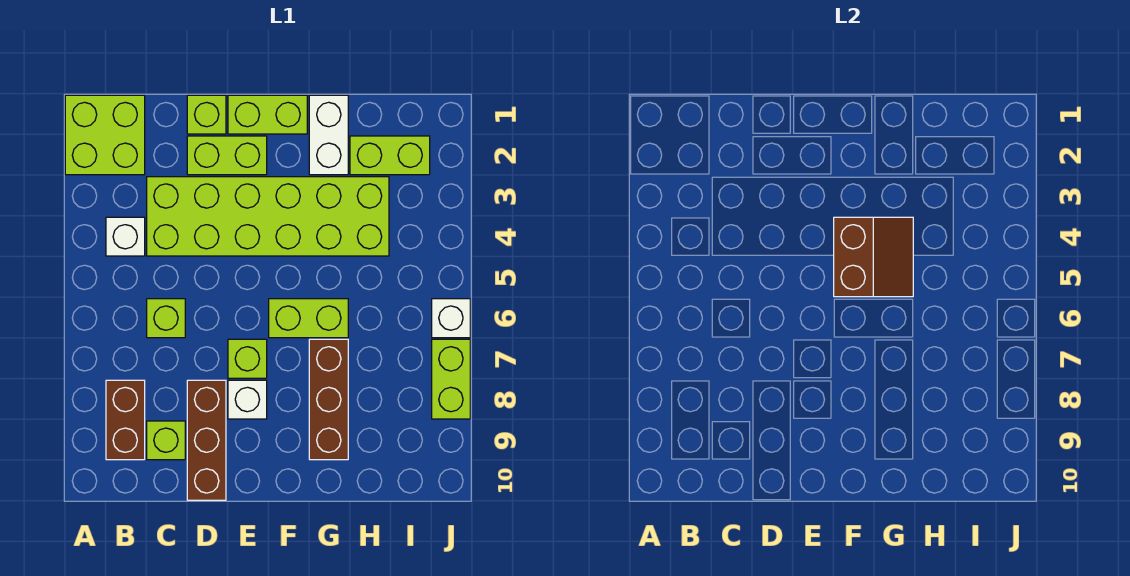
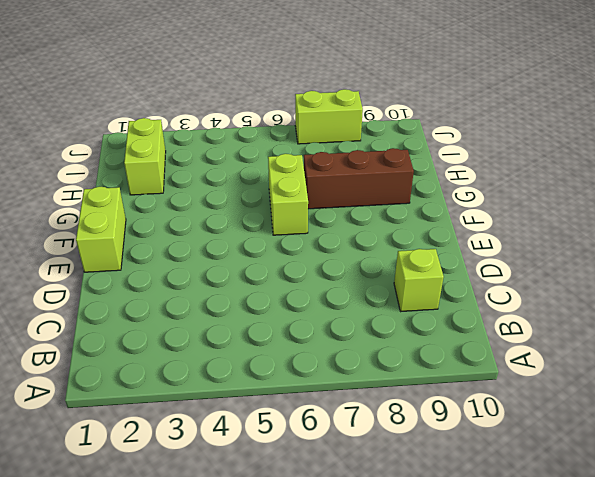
none -> lime brick A1:B2 level 1
none -> white brick B4 level 1
none -> brown brick B8:B9 level 1

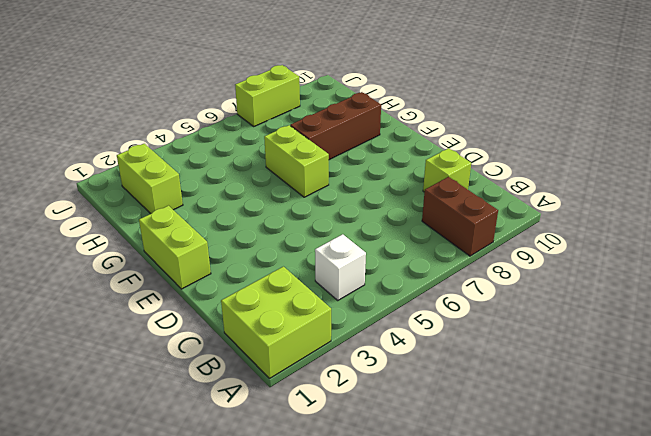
brown brick A8:B8 level 1 -> brown brick B8:B9 level 1
none -> lime brick C3:H4 level 1
none -> lime brick C6 level 1
none -> lime brick D1 level 1

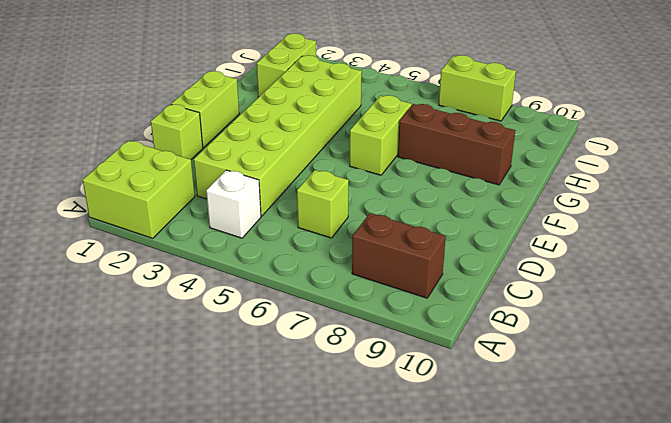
none -> lime brick C9 level 1
none -> lime brick D2:E2 level 1
none -> brown brick D8:D10 level 1

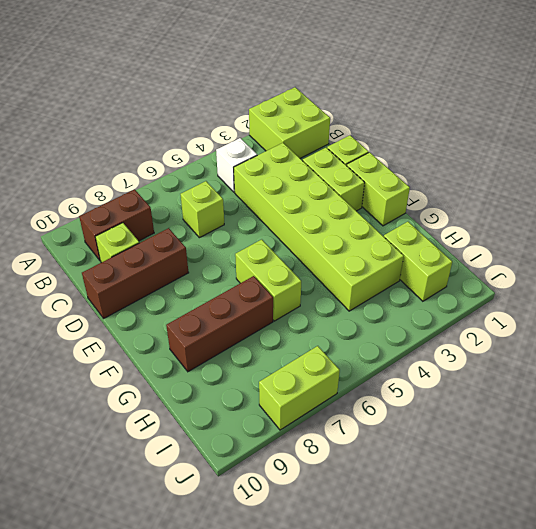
none -> lime brick E7 level 1
none -> white brick E8 level 1
none -> white brick G1:G2 level 1

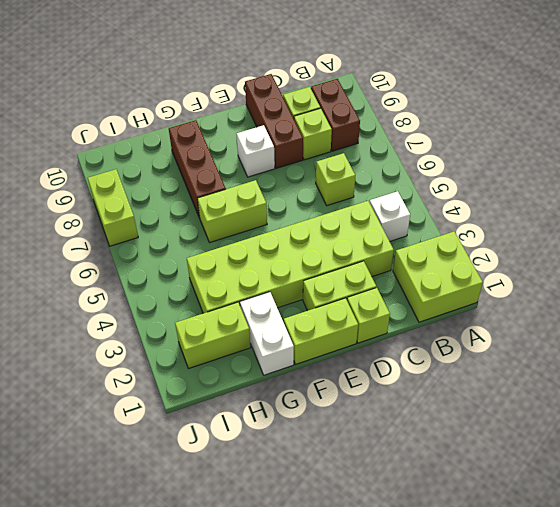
lime brick C8 level 1 -> lime brick E7 level 1
none -> white brick J6 level 1
none -> brown slope F4:G5 level 2 top F

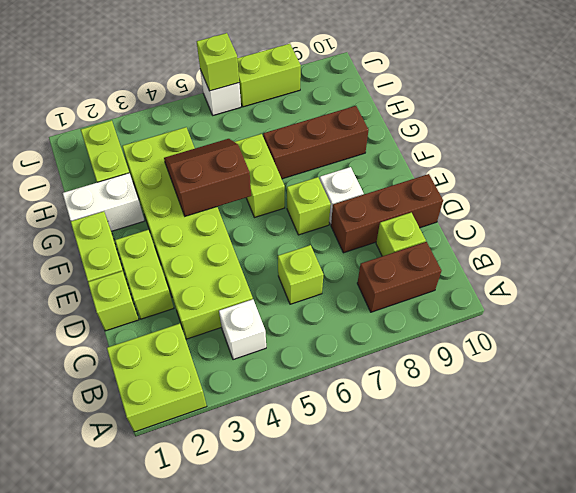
lime brick J6 level 2 -> none

